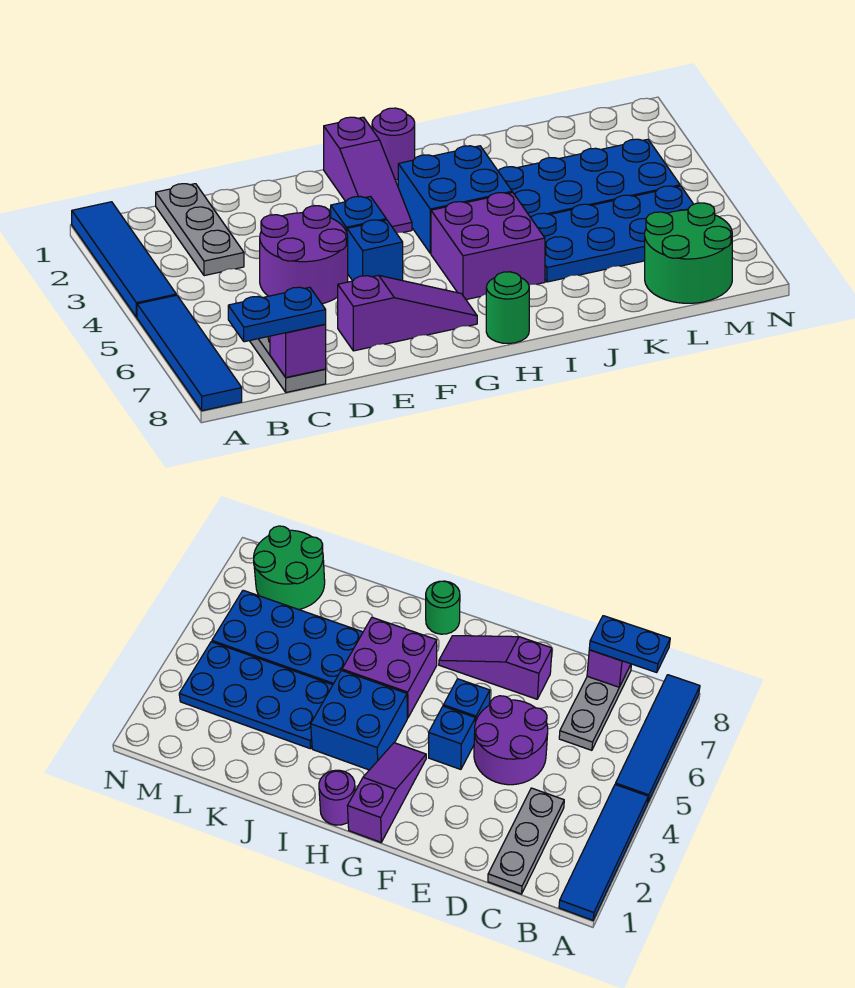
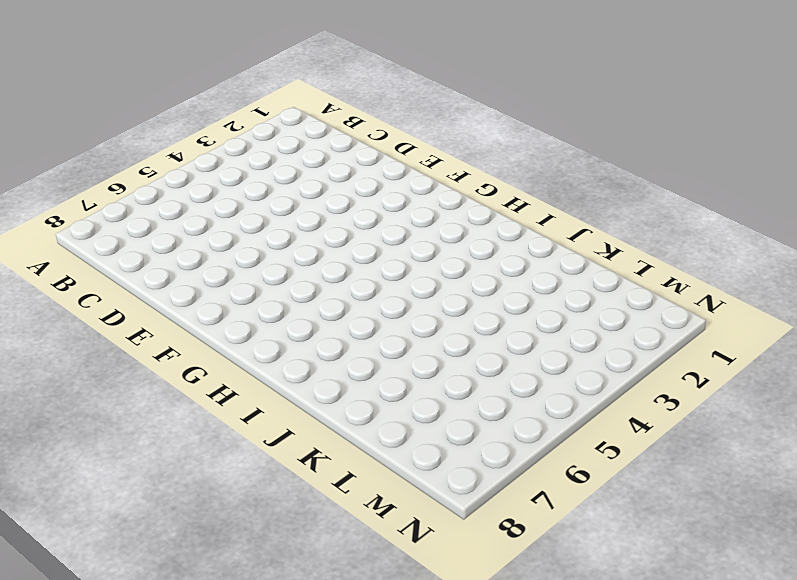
none -> blue tile A1:A4 level 1
none -> blue tile A5:A8 level 1
none -> grey plate C1:C3 level 1

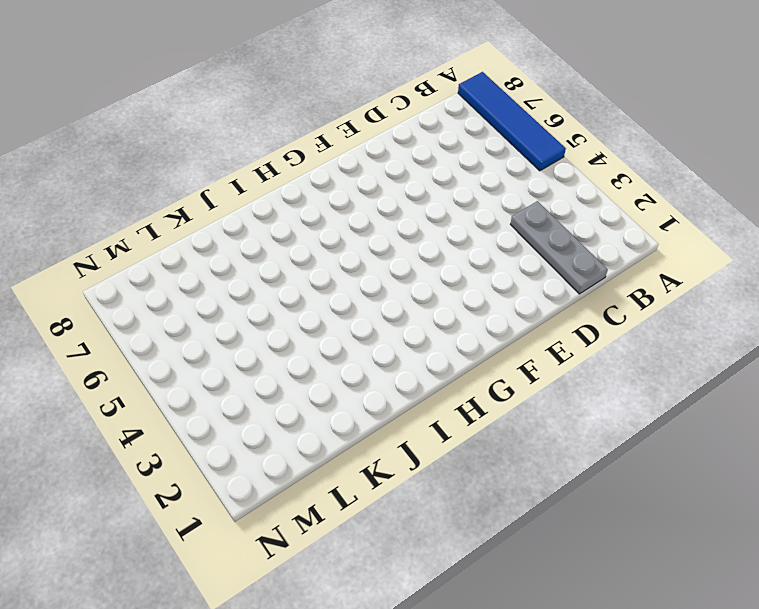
none -> blue tile A1:A4 level 1
none -> grey plate C6:C8 level 1
none -> purple round brick D4:E5 level 1

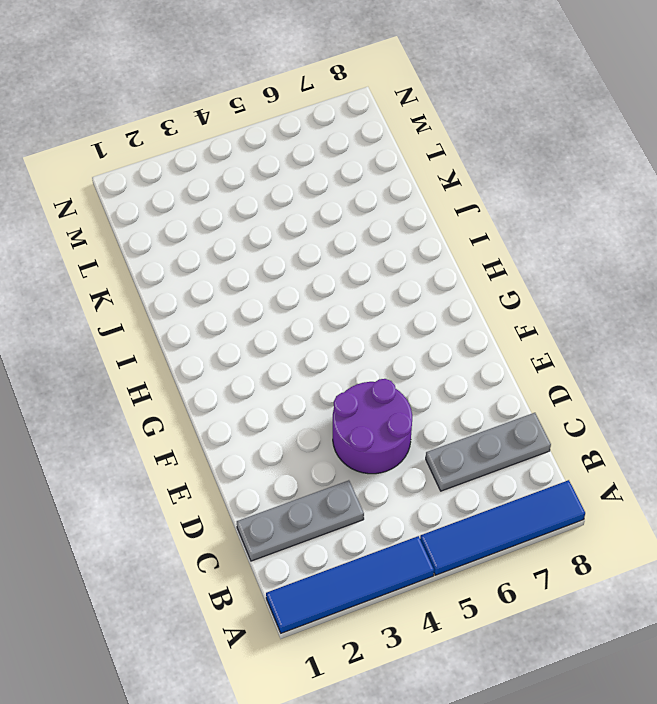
none -> purple slope E7:G7 level 1 top E
none -> blue brick F4 level 1
none -> blue brick F5 level 1

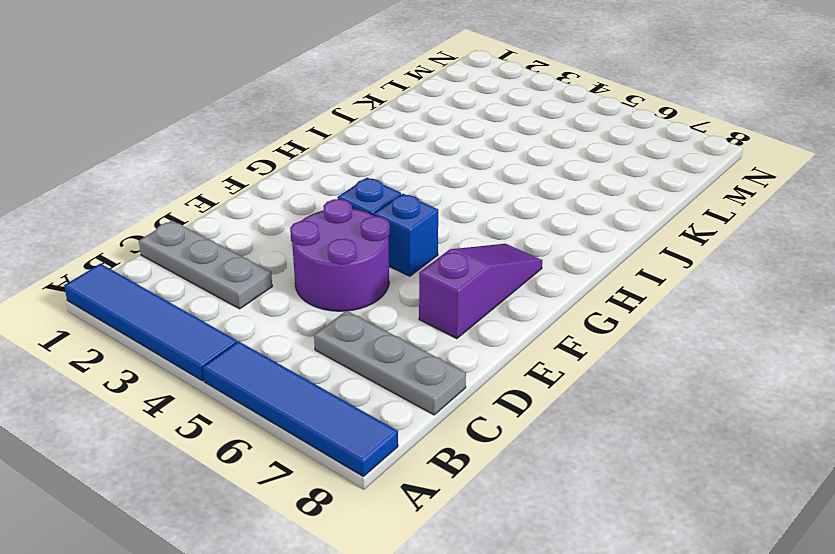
none -> purple slope G1:G3 level 1 top 1
none -> purple round brick H1 level 1
none -> blue brick H3:I4 level 1

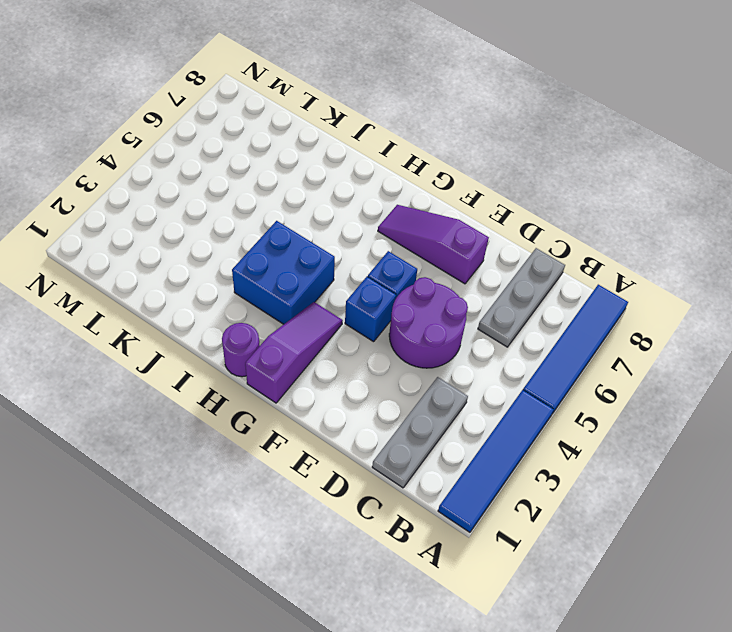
none -> purple brick H5:I6 level 1
none -> green round brick H8 level 1
none -> blue plate J3:M4 level 1

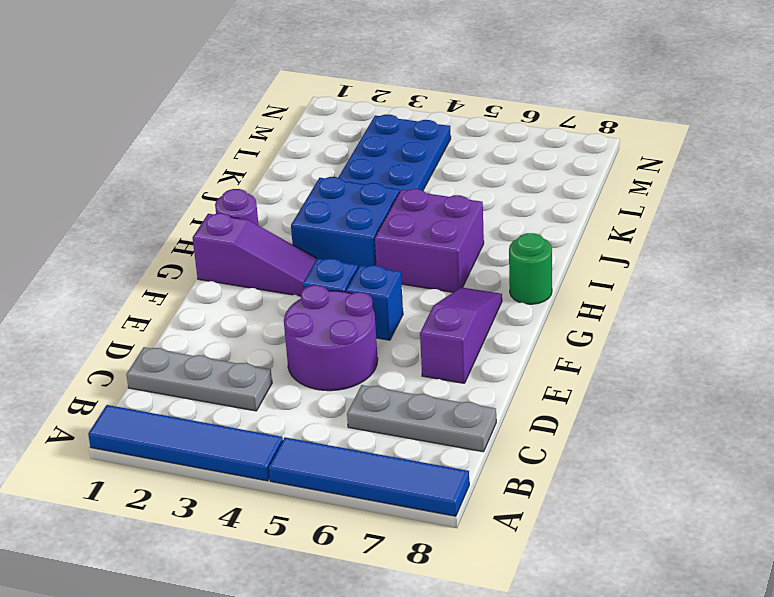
none -> blue plate J5:M6 level 1
none -> green round brick L7:M8 level 1
none -> purple brick C8 level 2

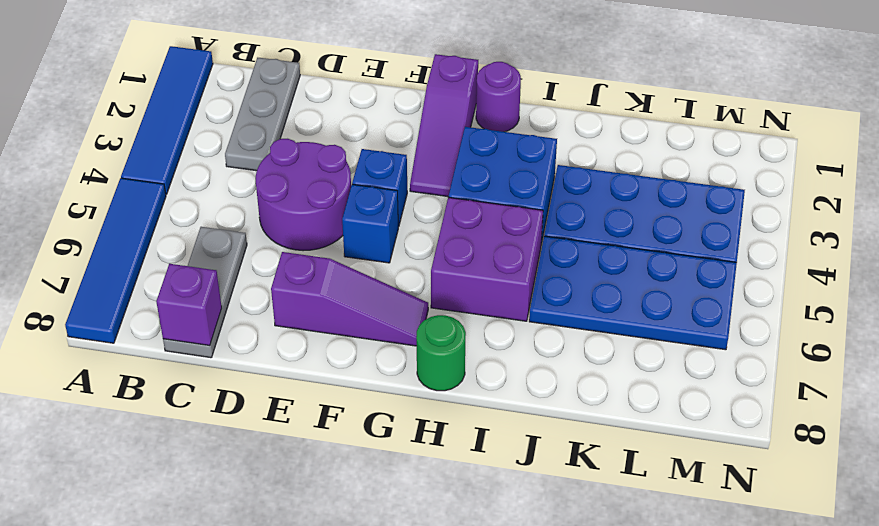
none -> green round brick L7:M8 level 1
none -> blue plate B8:C8 level 3

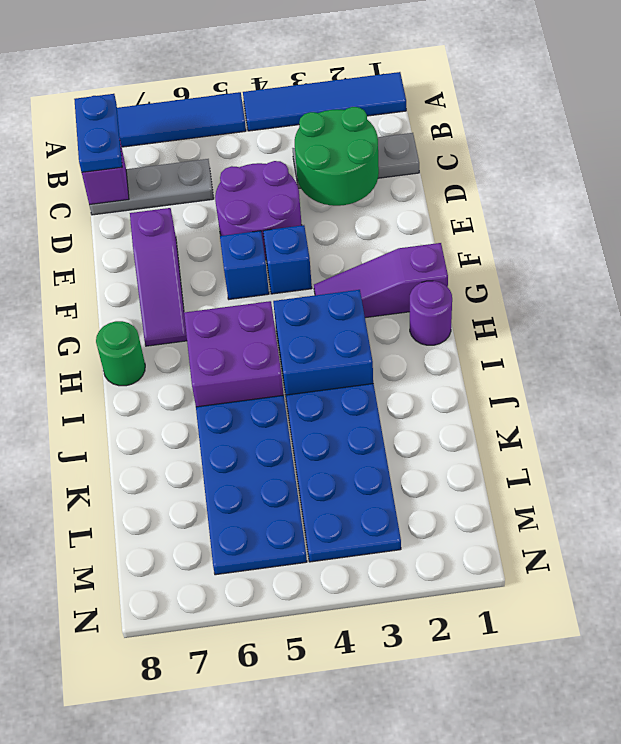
green round brick C2:D3 level 2 -> green round brick L7:M8 level 1

